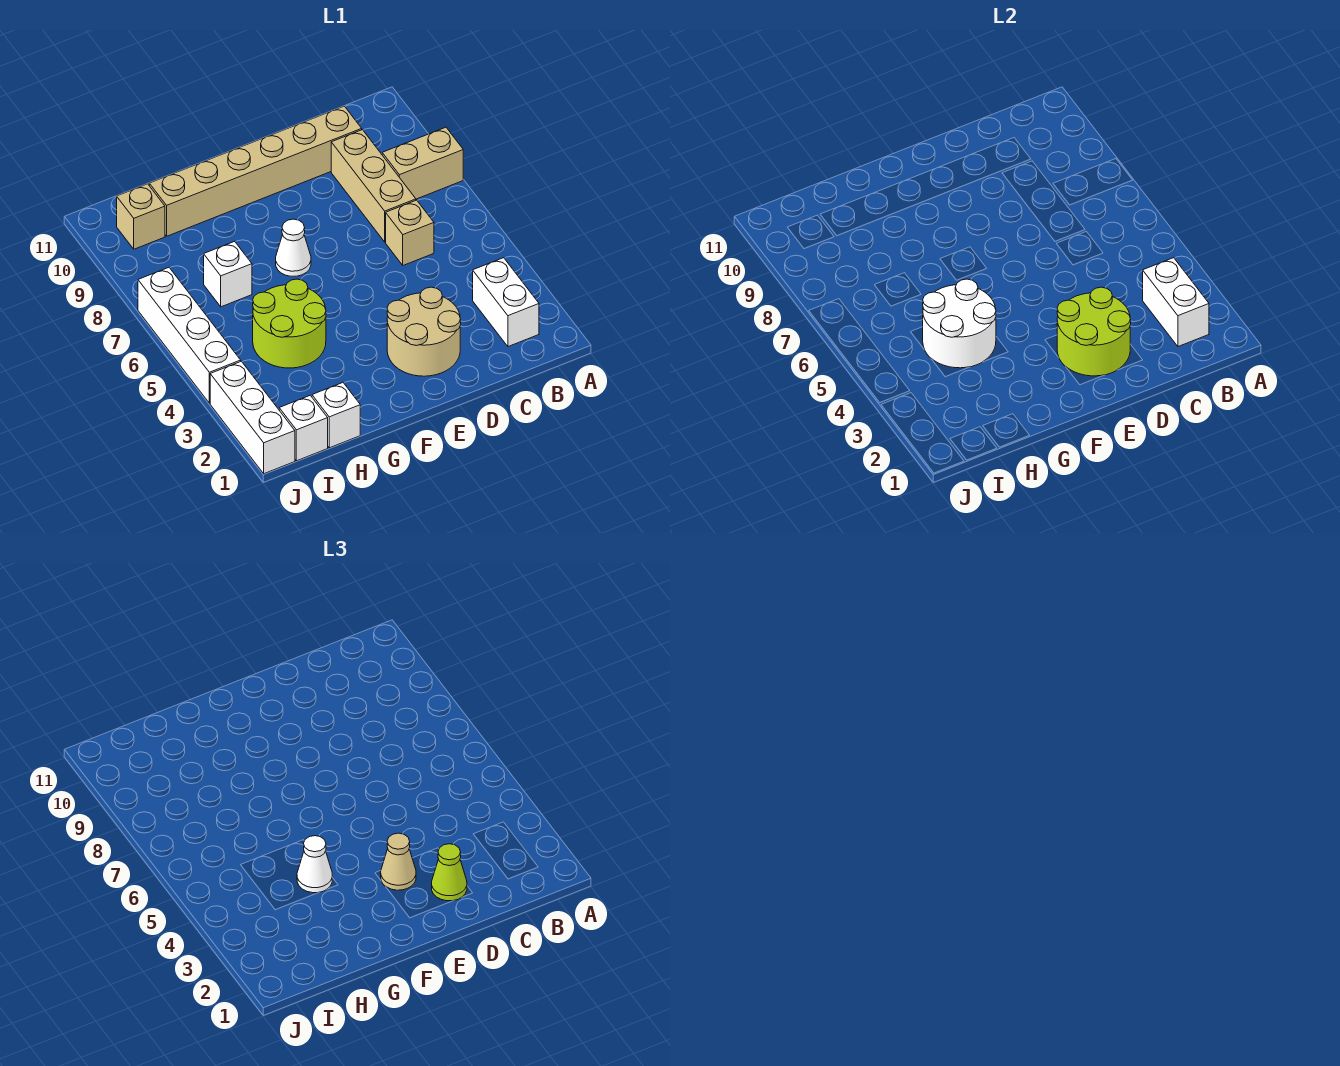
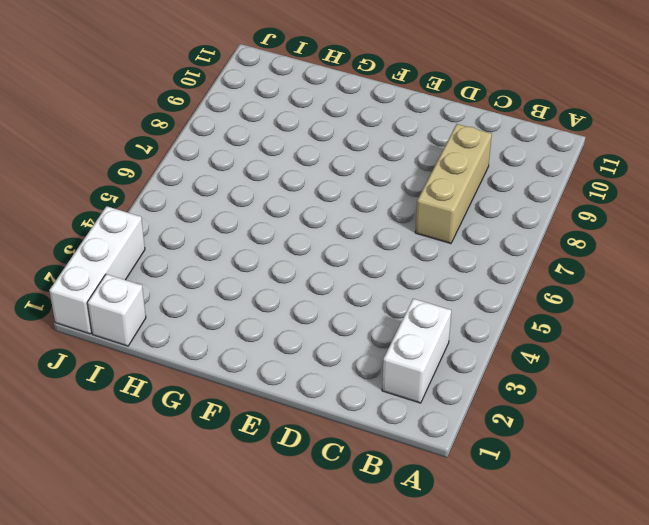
none -> tan brick A8:B8 level 1
none -> tan brick C6 level 1
none -> tan brick C10:H10 level 1

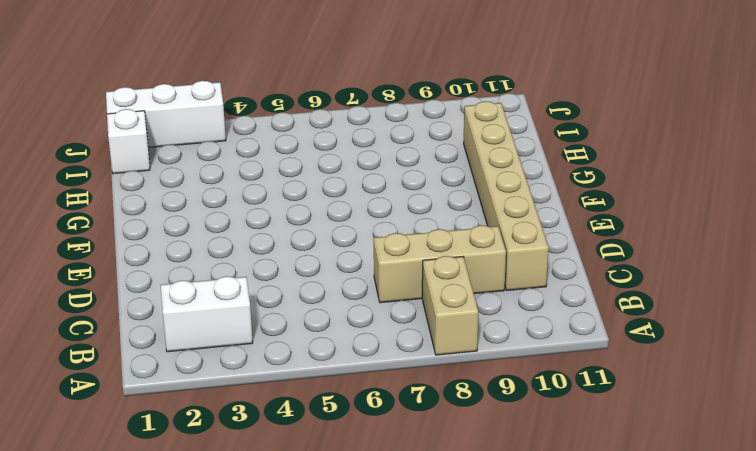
none -> tan brick C6 level 1
none -> tan round brick D2:E3 level 1
none -> white cone F7 level 1

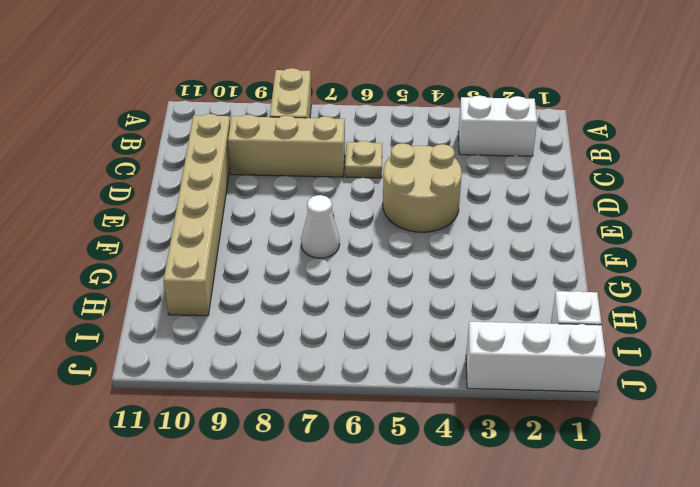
tan plate C6 level 1 -> tan brick C6 level 1
tan round brick D4:E5 level 1 -> tan round brick D2:E3 level 1
none -> lime round brick G4:H5 level 1
none -> white brick H1 level 1
none -> white brick H7 level 1

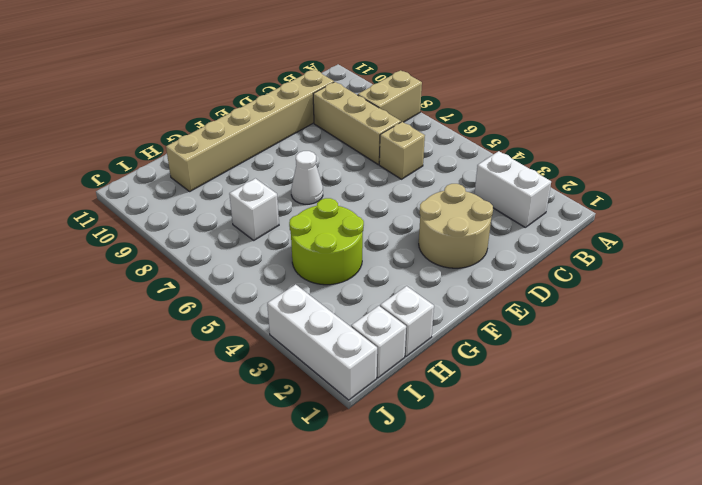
none -> tan brick I10 level 1
none -> white brick J4:J7 level 1
none -> white brick B2:B3 level 2

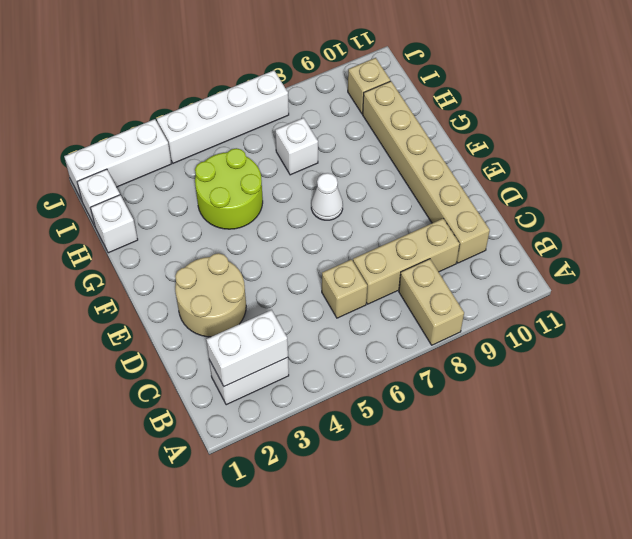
none -> lime round brick D2:E3 level 2
none -> white round brick G4:H5 level 2
none -> lime cone D2 level 3

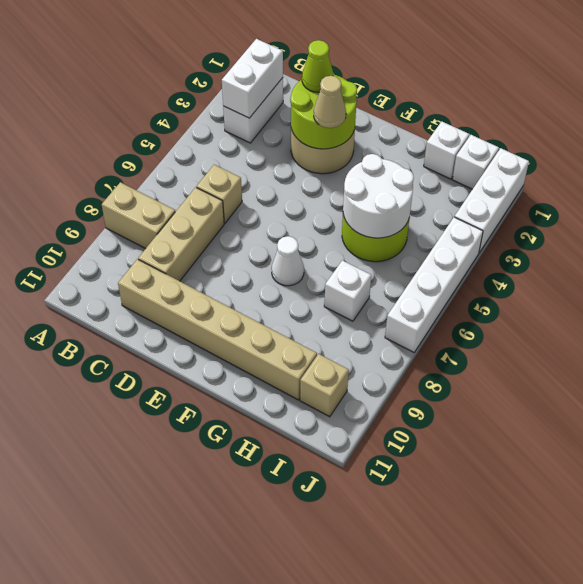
none -> white cone G4 level 3

